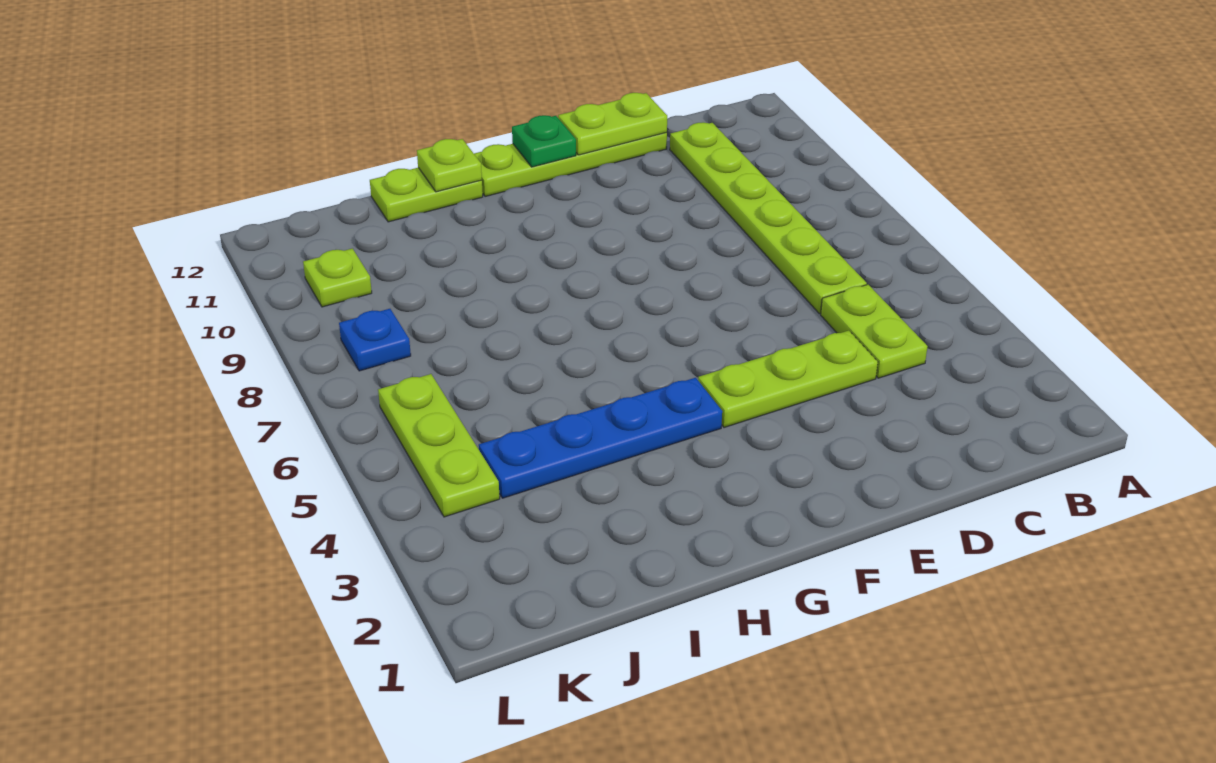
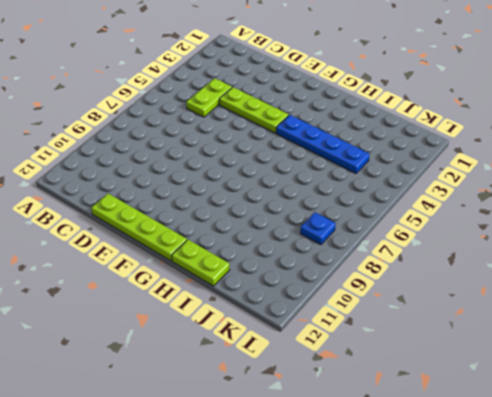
none -> lime plate C6:C11 level 1
none -> lime plate K4:K6 level 1
none -> lime plate K10 level 1

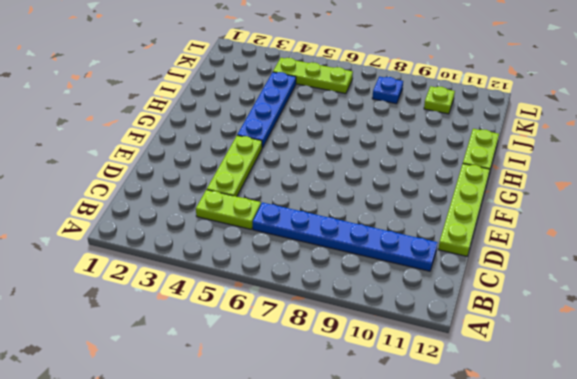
blue plate C6:C11 level 1 -> lime plate C6:C11 level 1
none -> lime plate D12:E12 level 2
none -> green plate F12 level 2
none -> lime plate H12 level 2

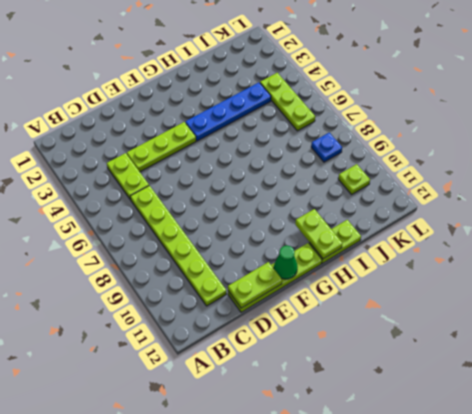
green cone F12 level 2 -> green plate F12 level 2
lime plate H11:H12 level 2 -> lime plate H12 level 2

